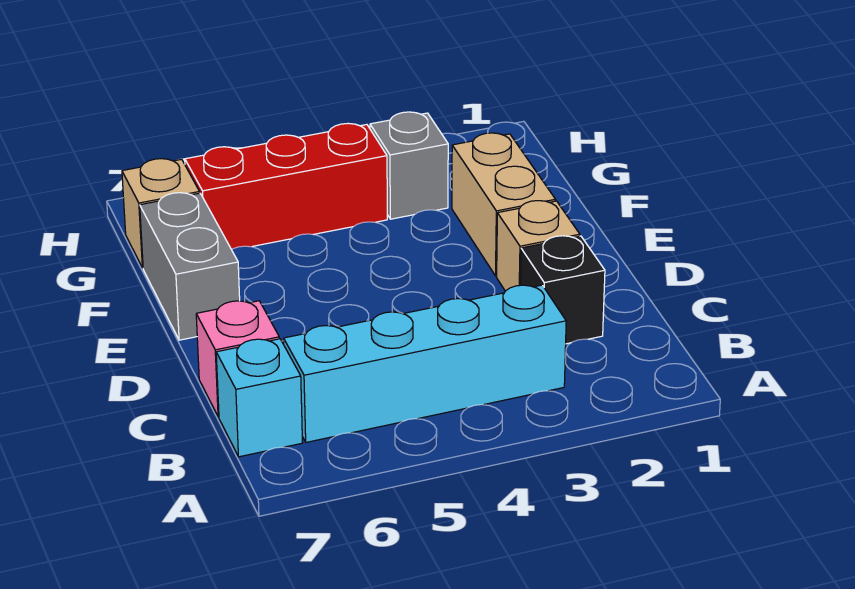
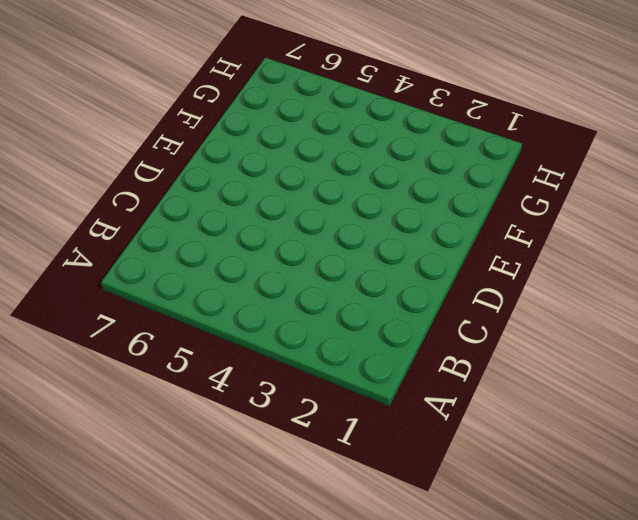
none -> cyan brick B3:B6 level 1
none -> cyan brick B7 level 1

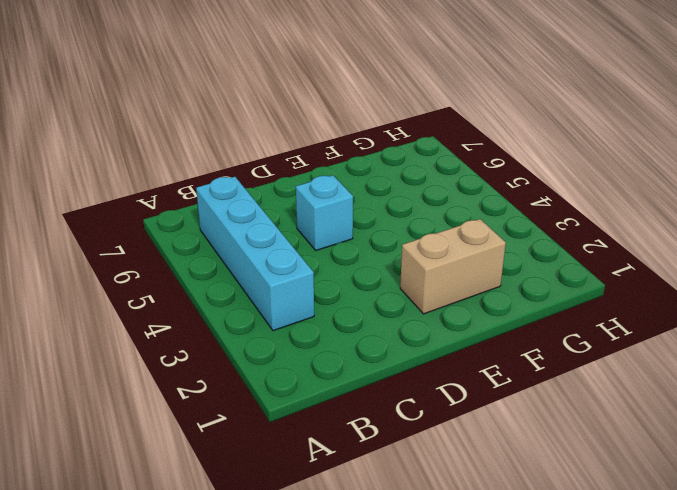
cyan brick D5 level 1 -> cyan brick B7 level 1
none -> black brick C2 level 1
none -> pink brick C7 level 1

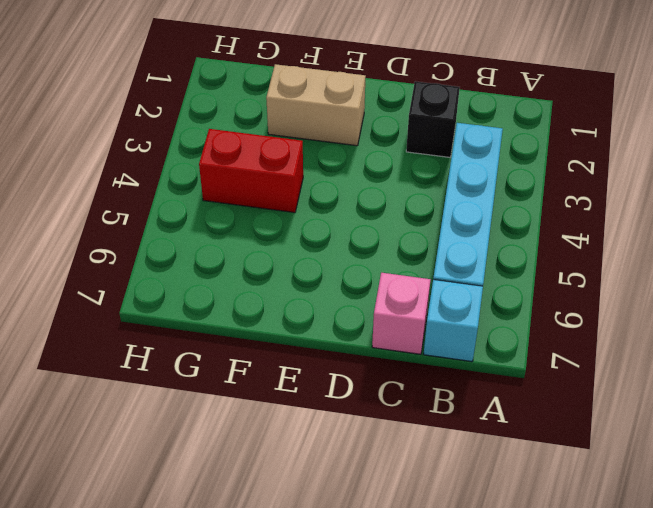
red brick F4:G4 level 1 -> red brick G4:G6 level 1
none -> tan brick D2 level 1
none -> grey brick E7:F7 level 1

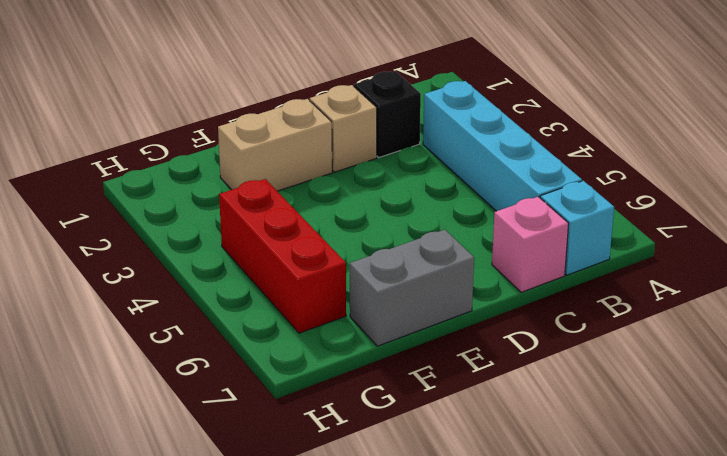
none -> grey brick G3 level 1
none -> tan brick G7 level 1

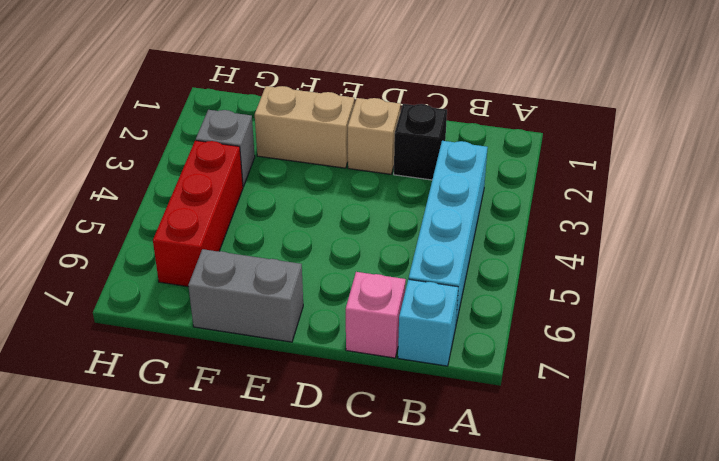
none -> tan brick G7 level 1

